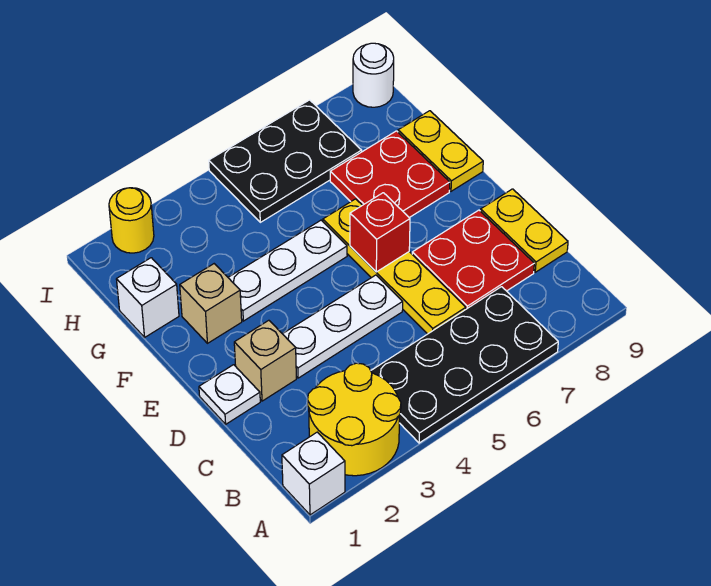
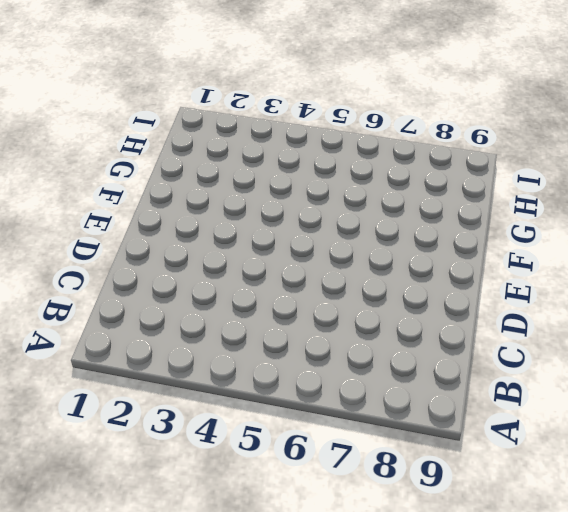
none -> white brick A1 level 1
none -> yellow round brick A2:B3 level 1
none -> black plate A4:B7 level 1

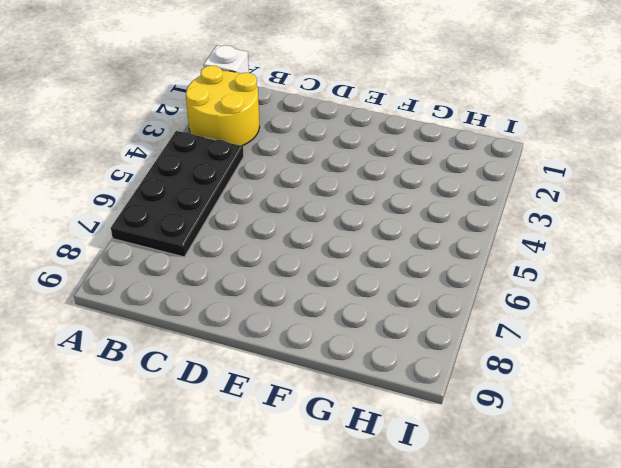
none -> yellow plate C6:F6 level 1
none -> red plate C7:D8 level 1
none -> yellow plate C9:D9 level 1

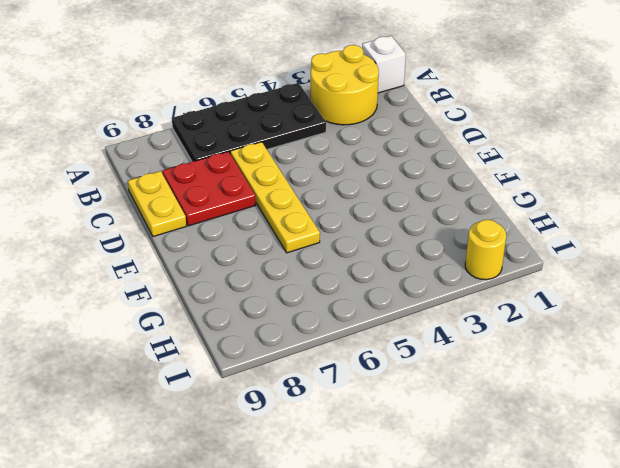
none -> white plate D1 level 1
none -> tan brick D2 level 1
none -> white plate D3:D5 level 1

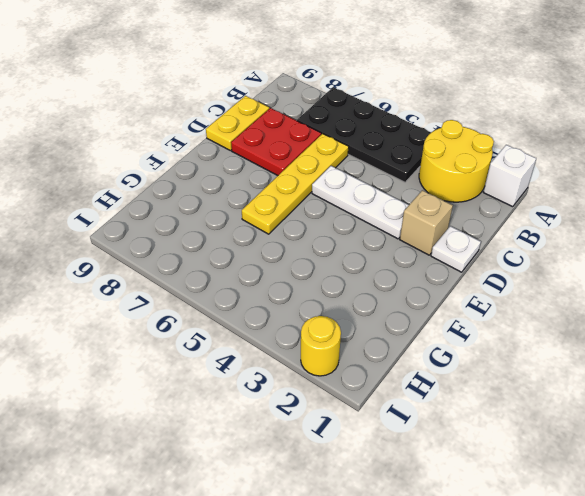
none -> tan brick F2 level 1
none -> white plate F3:F5 level 1
none -> red plate F7:G8 level 1

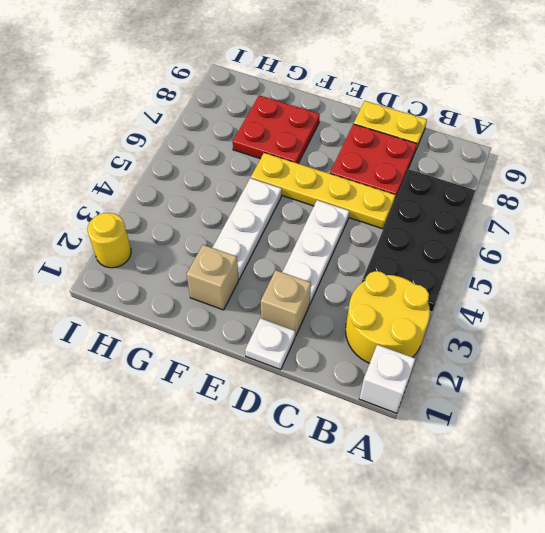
none -> yellow plate F9:G9 level 1
none -> white brick G1 level 1
none -> black plate H5:I7 level 1

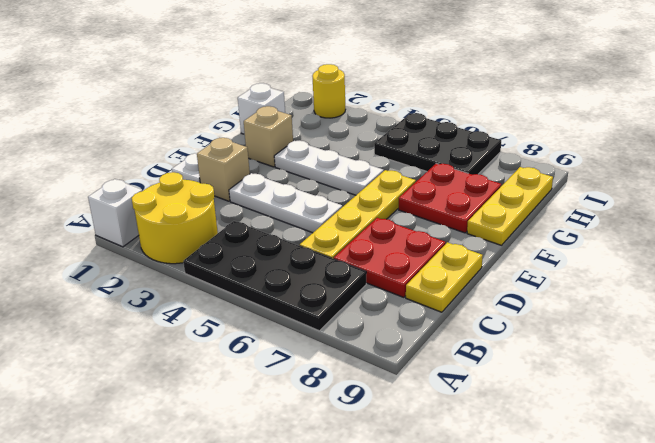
yellow plate F9:H9 level 1 -> yellow plate F9:G9 level 1
none -> white round brick I9 level 1
none -> red brick E6 level 2

